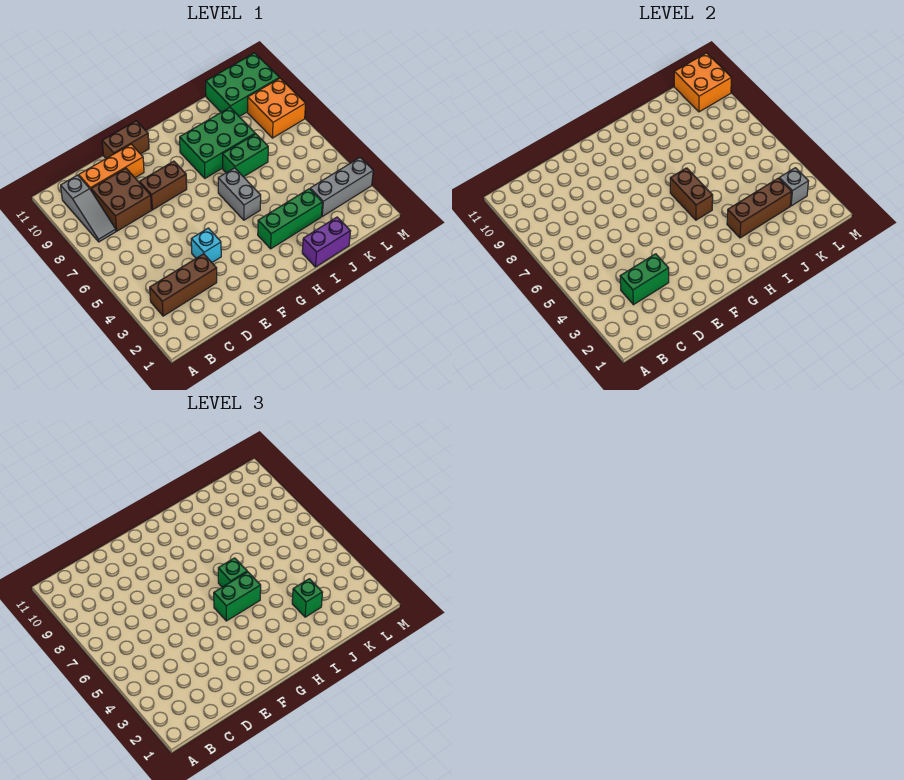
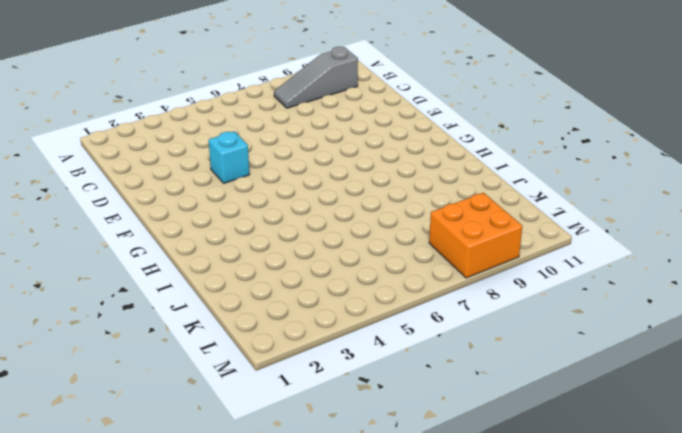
none -> brown brick B3:D3 level 1
none -> brown brick C8:D9 level 1
none -> orange brick C10:E10 level 1

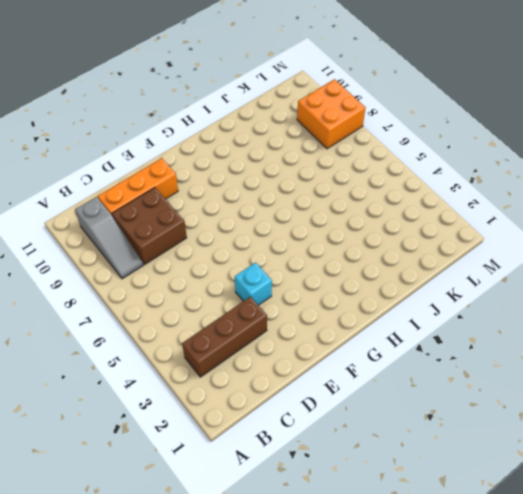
none -> brown brick E8:F8 level 1
none -> brown brick E11:F11 level 1
none -> green brick H3:J3 level 1

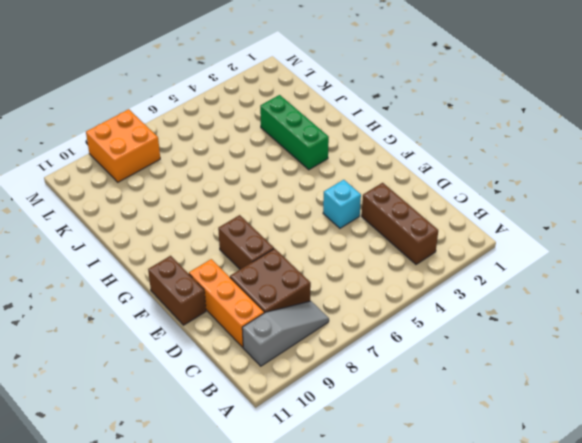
none -> grey brick H5:H6 level 1
none -> green brick H8:J9 level 1
none -> purple brick I1:J1 level 1

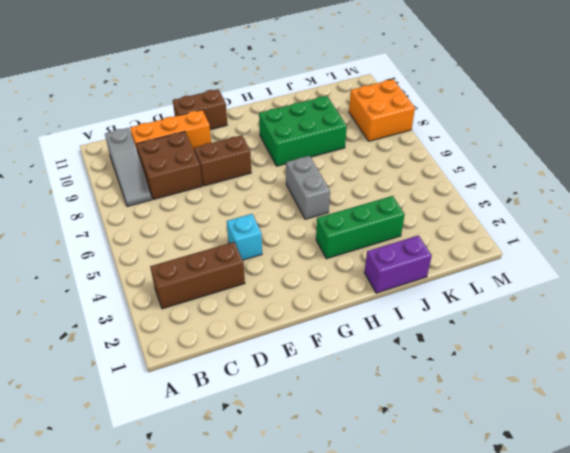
none -> green brick I7:J7 level 1
none -> grey brick K3:M3 level 1
none -> green brick K10:M11 level 1

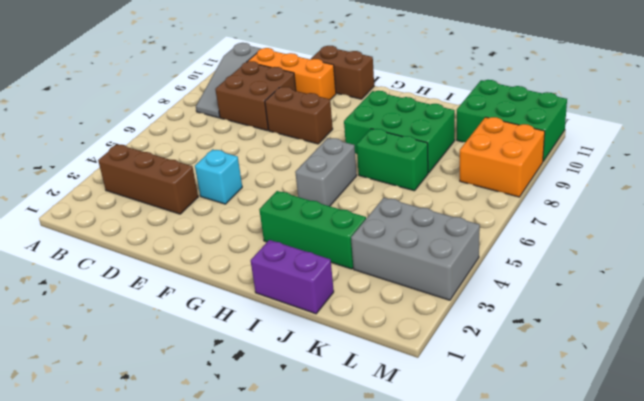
grey brick K3:M4 level 1 -> grey brick K3:M3 level 1
none -> green brick C3:D3 level 2
none -> brown brick H5:H6 level 2
none -> brown brick I3:K3 level 2

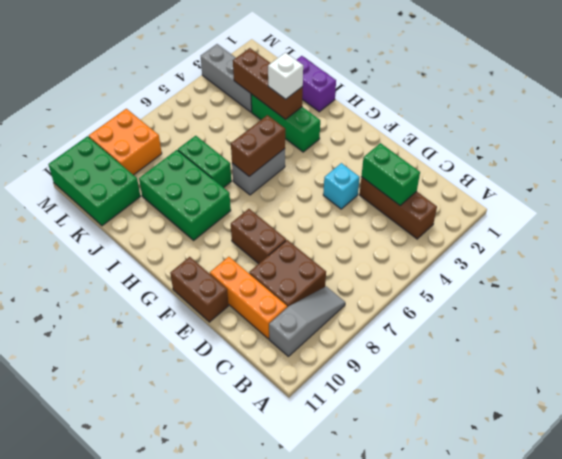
white brick I3 level 3 -> none
none -> grey brick L3 level 2
none -> orange brick L10:M11 level 2
none -> green brick G5:H5 level 3

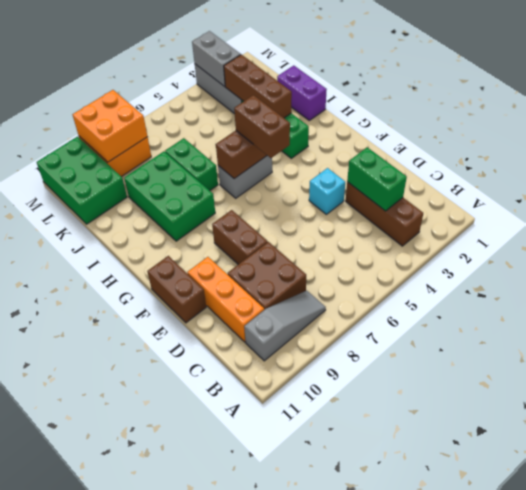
brown brick G5:H5 level 3 -> green brick G5:H5 level 3
grey brick L3:M3 level 2 -> grey brick L3 level 2
orange brick L8:M9 level 2 -> orange brick L10:M11 level 2
none -> green brick H6 level 3
none -> green brick J3 level 3

